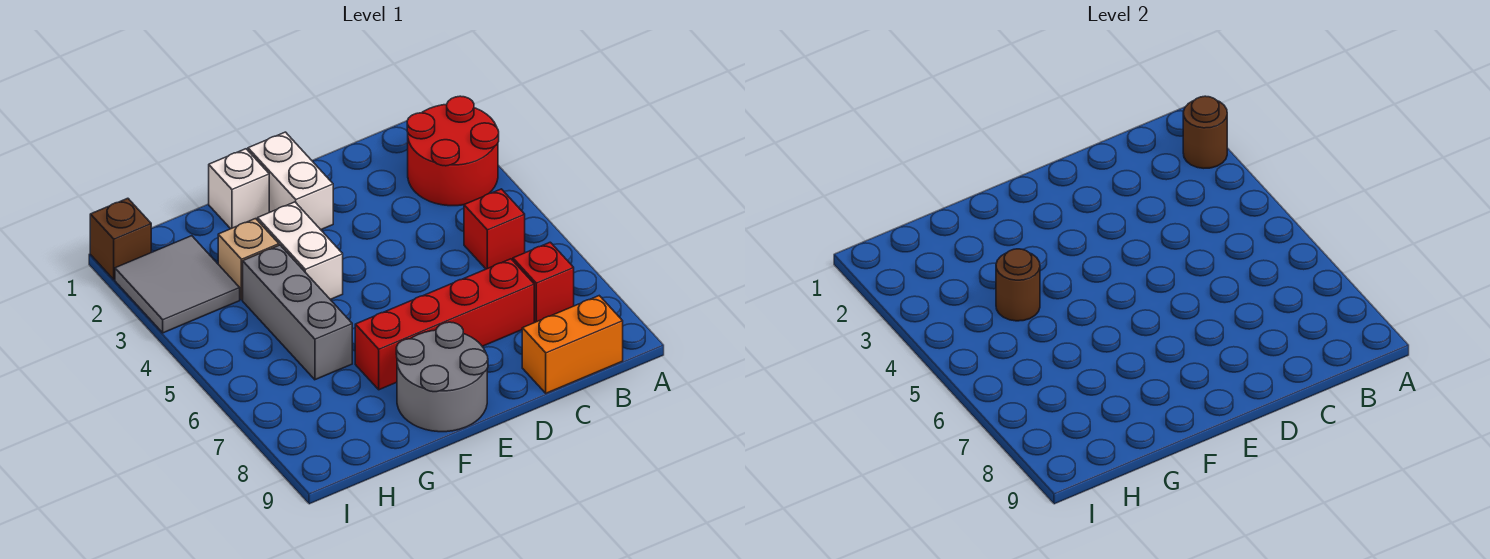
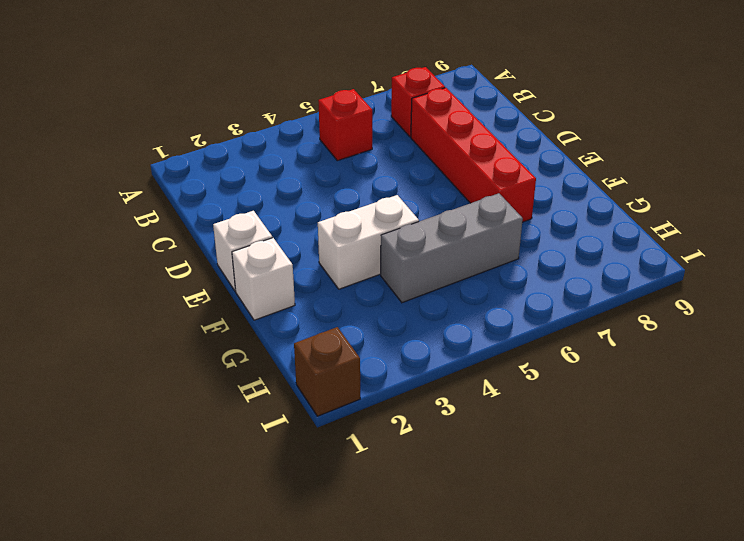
white brick E1 level 1 -> white brick E1:E2 level 1
none -> red round brick A2:B3 level 1
none -> orange brick B9:C9 level 1
none -> grey round brick E8:F9 level 1

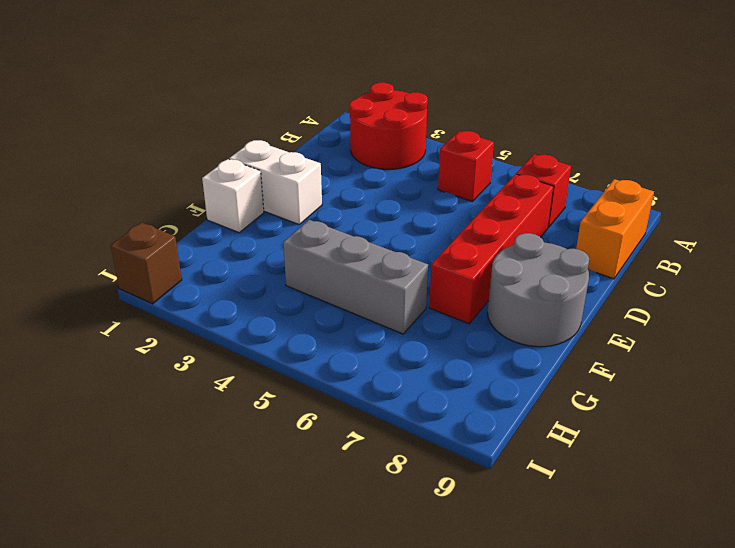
none -> white brick F3:F4 level 1
none -> tan brick G3 level 1
none -> grey tile H2:I3 level 1

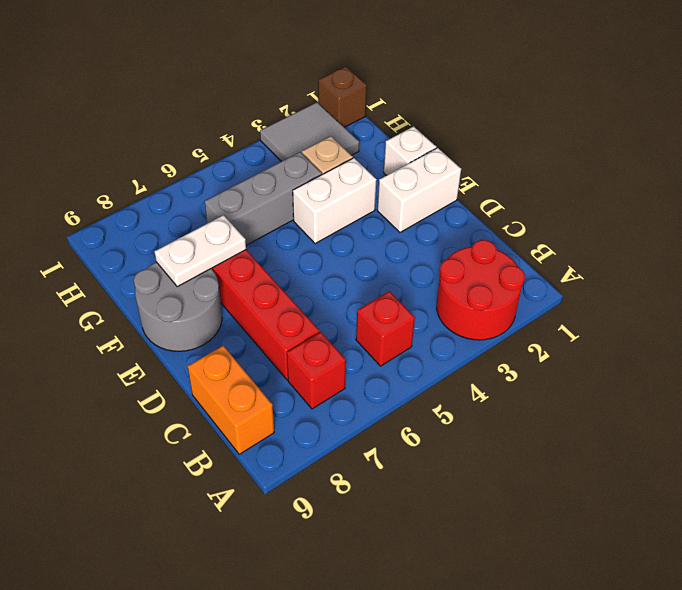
white plate F7:F8 level 2 -> none
none -> brown round brick A2 level 2
none -> brown round brick G4 level 2

